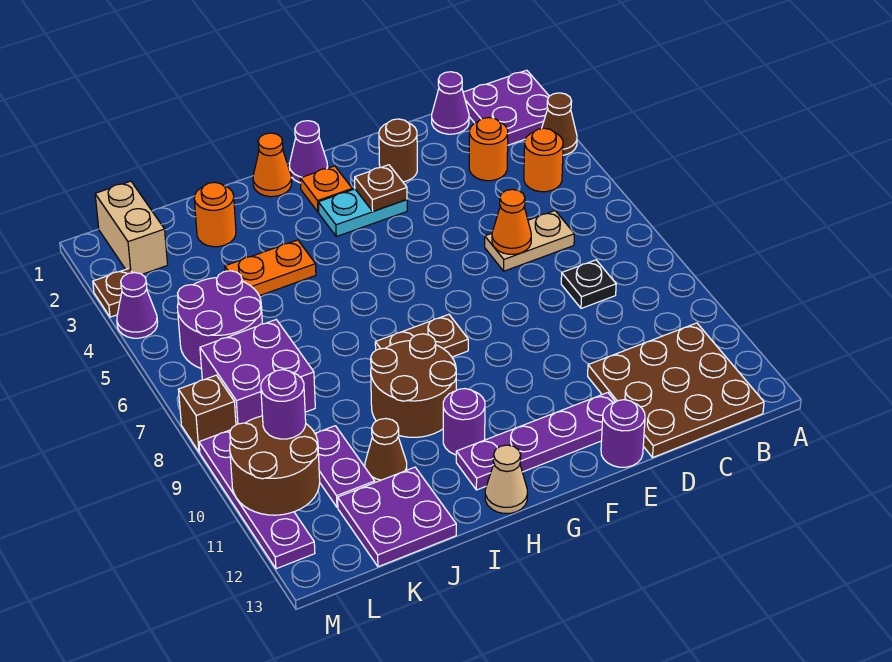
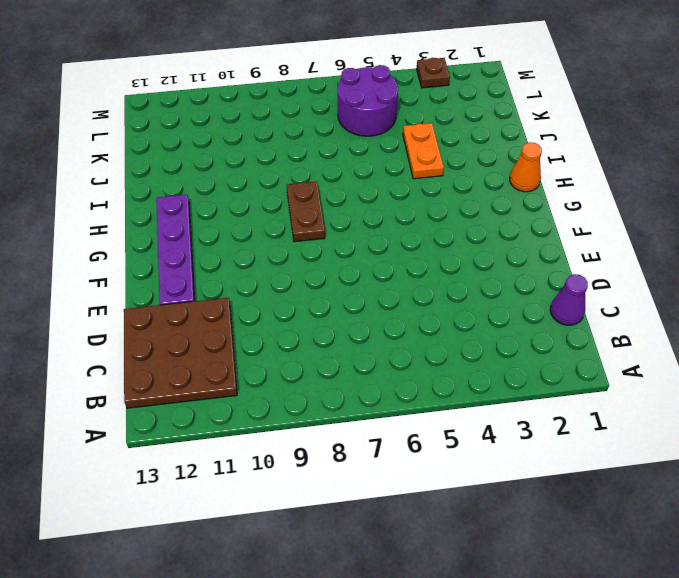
none -> purple plate A1:B2 level 1
none -> brown cone A3 level 1
none -> orange round brick B4 level 1
none -> orange round brick C3 level 1

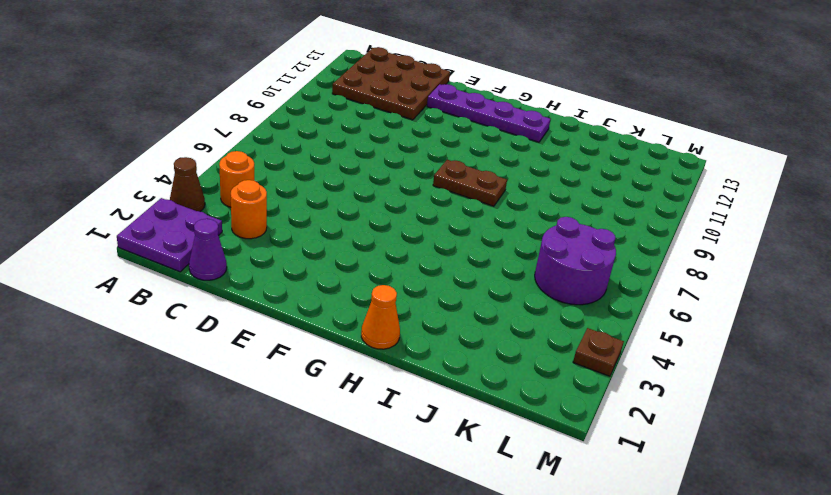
none -> tan plate C6:D6 level 1
none -> black plate C8 level 1
none -> brown round brick E2 level 1
none -> purple round brick E13 level 1

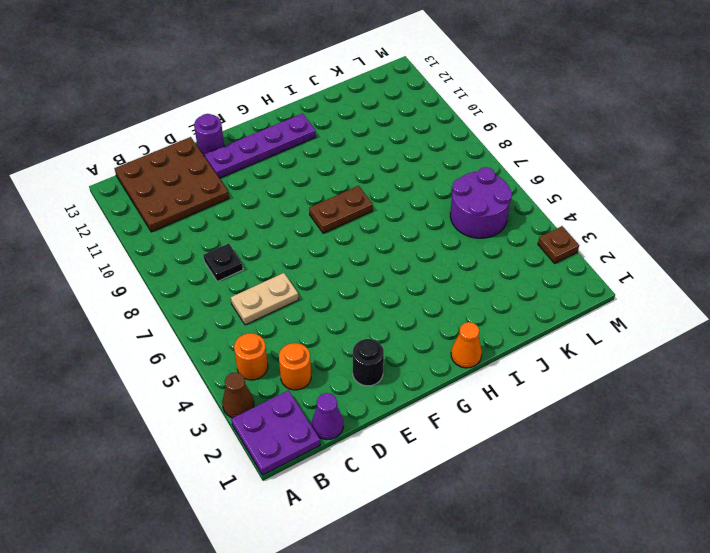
black round brick E2 level 1 -> brown round brick E2 level 1
none -> cyan plate F3:G3 level 1
none -> purple cone G1 level 1
none -> orange plate G2 level 1
none -> brown round brick H9:I10 level 1

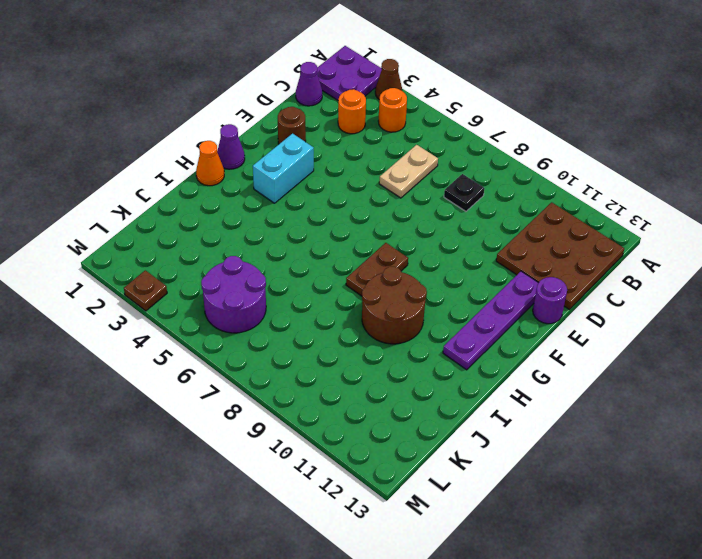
cyan brick F3:G3 level 1 -> cyan plate F3:G3 level 1
none -> orange plate G2 level 1
none -> purple round brick H11 level 1
none -> tan cone H13 level 1
none -> orange plate I4:J4 level 1

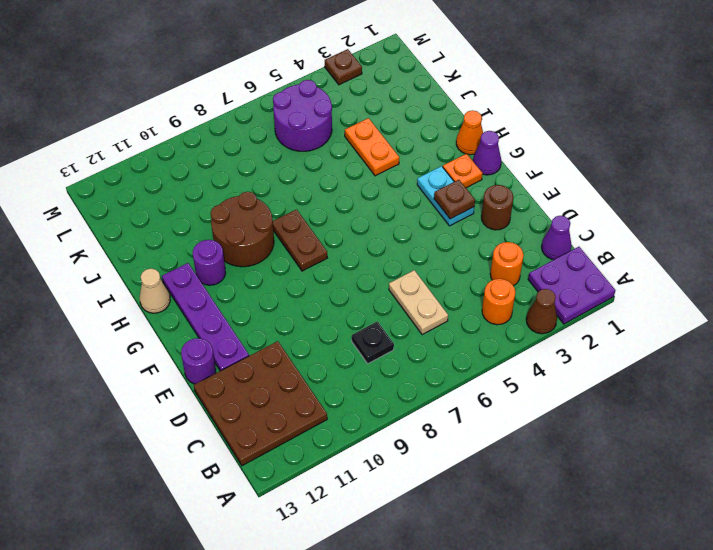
none -> orange round brick J2 level 1
none -> brown cone J11 level 1
none -> purple plate J12:K13 level 1
none -> purple brick K7:L8 level 1

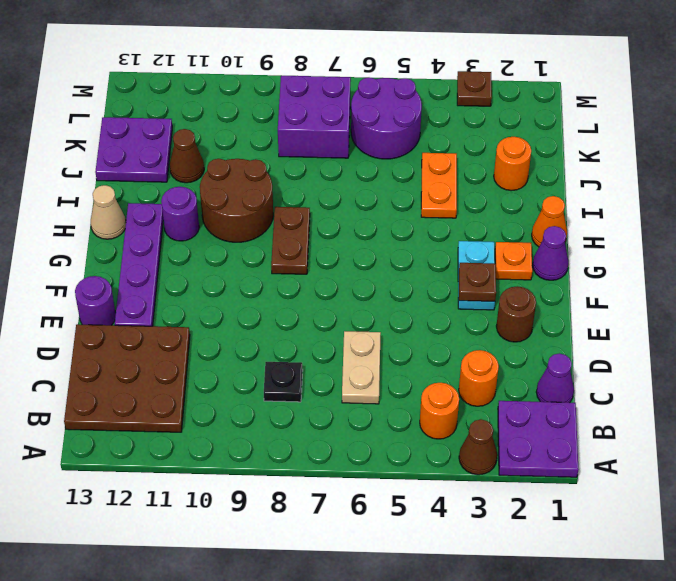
none -> purple plate K10:K11 level 1
none -> tan brick L1:L2 level 1
none -> purple cone M4 level 1
none -> brown brick M8 level 1

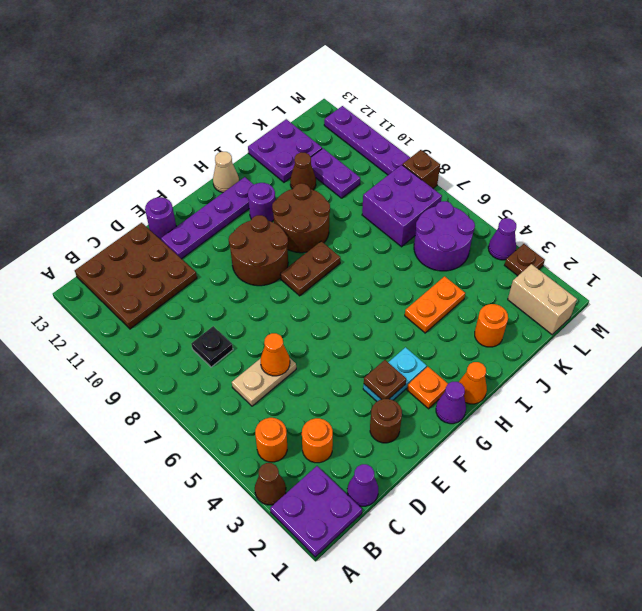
brown round brick F9:G10 level 1 -> brown round brick L10:M11 level 2
none -> purple round brick L10 level 3

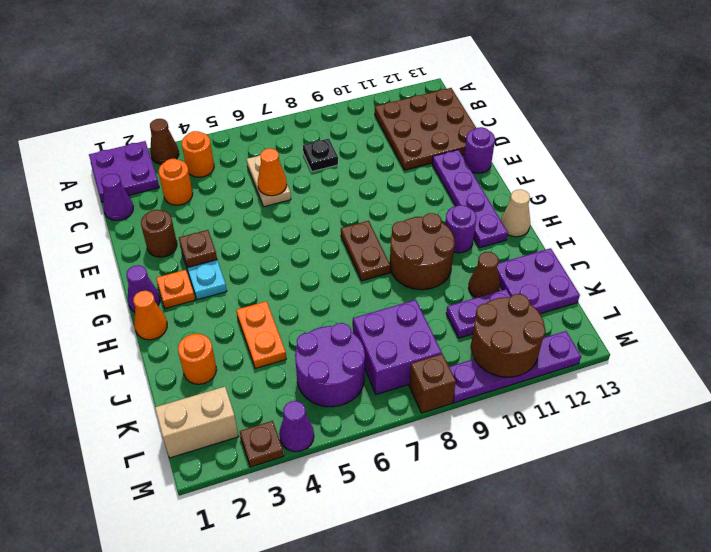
none -> purple round brick L10 level 3

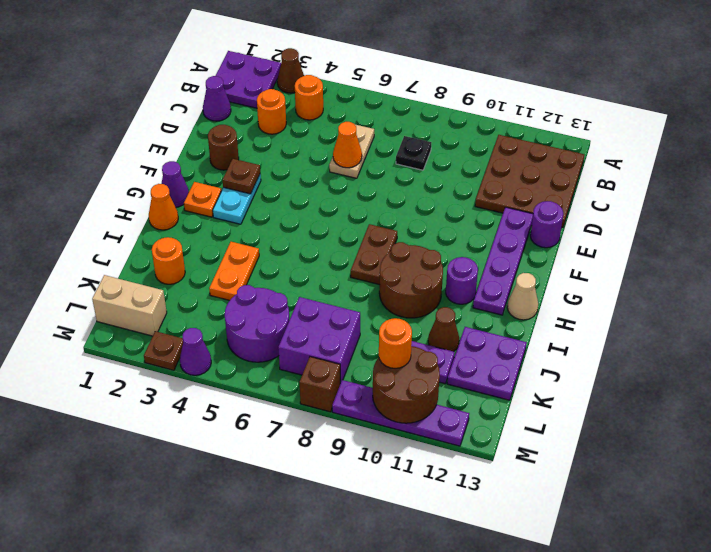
orange round brick L10 level 3 -> purple round brick L10 level 3

